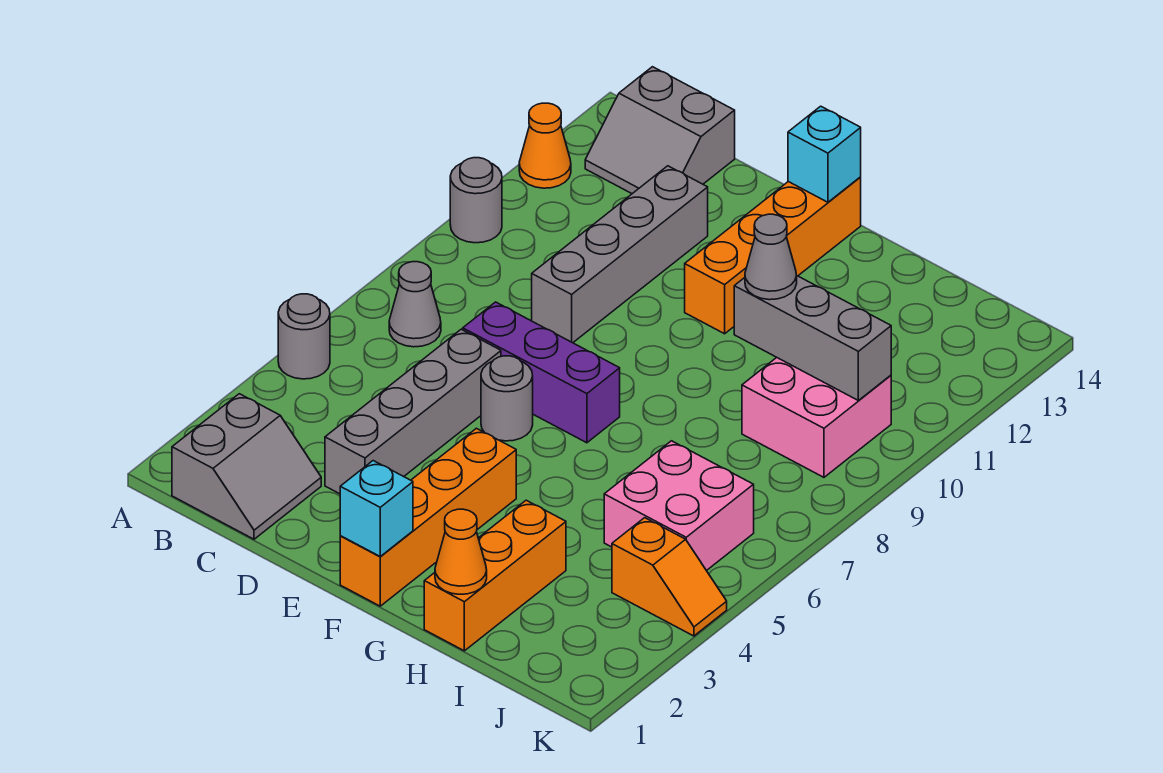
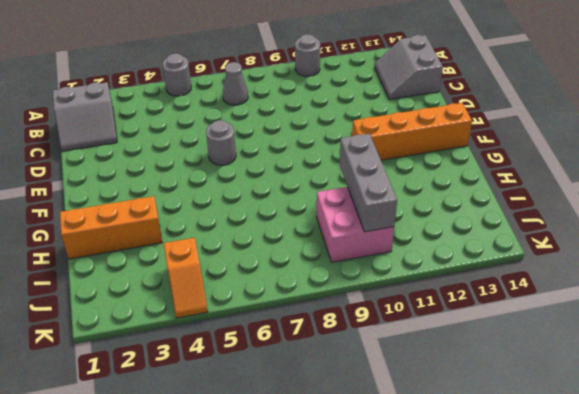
none -> orange cone A12 level 1
none -> grey brick D3:D6 level 1
none -> purple brick D7:F7 level 1

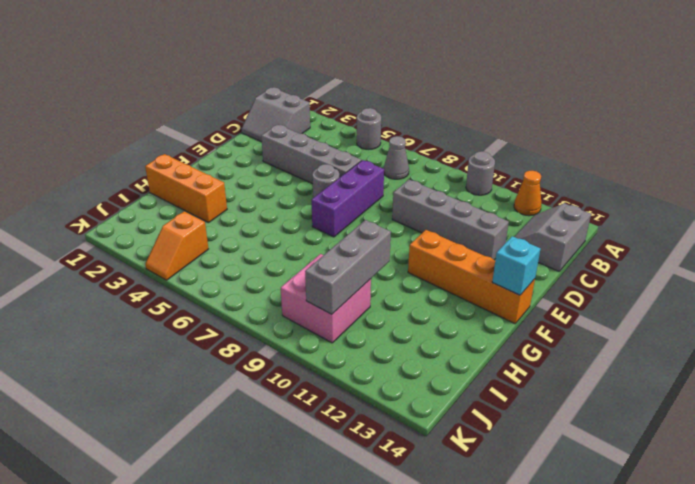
none -> orange brick F1:F4 level 1
none -> pink brick I5:J6 level 1
none -> cyan brick F1 level 2

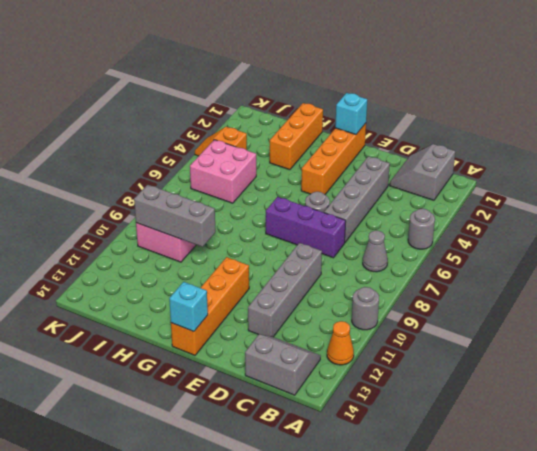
none -> orange cone H1 level 2
none -> grey cone H10 level 3

